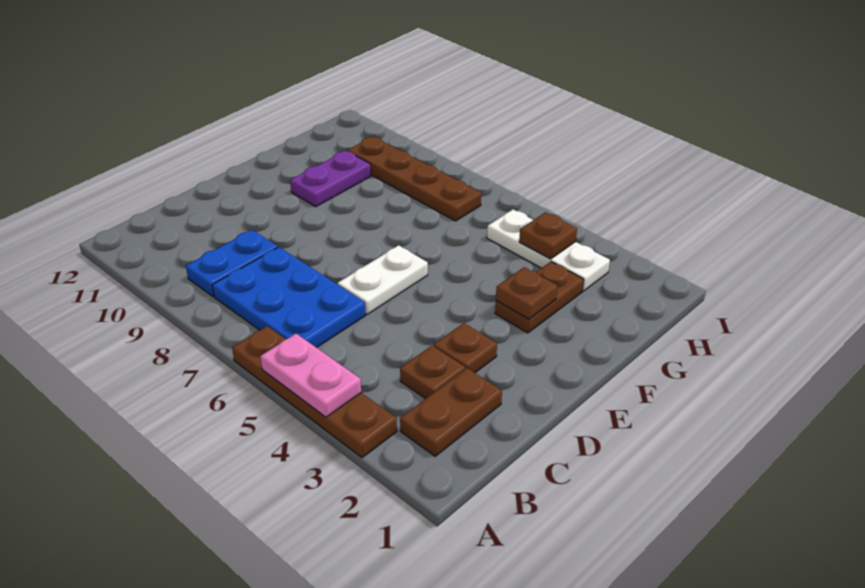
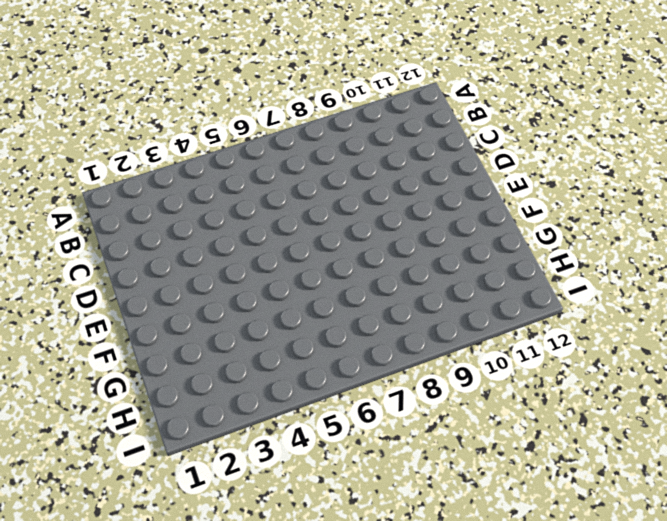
none -> brown plate A3:A6 level 1
none -> brown plate B2:C2 level 1
none -> blue plate B6:C8 level 1

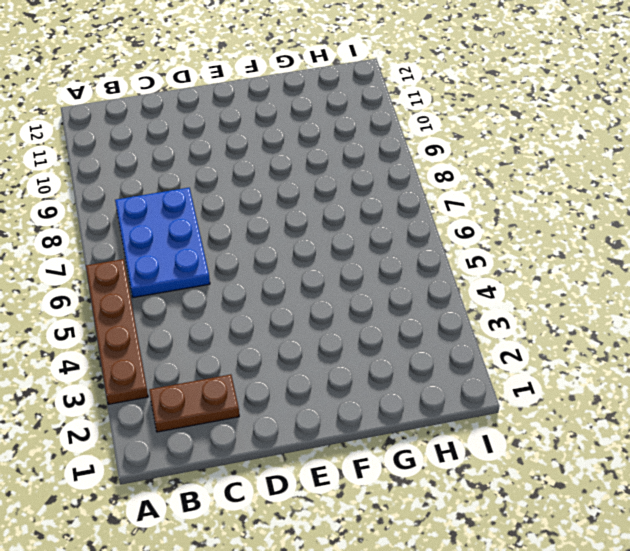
none -> blue plate B9:C9 level 1
none -> brown plate C3 level 1
none -> brown plate D3 level 1

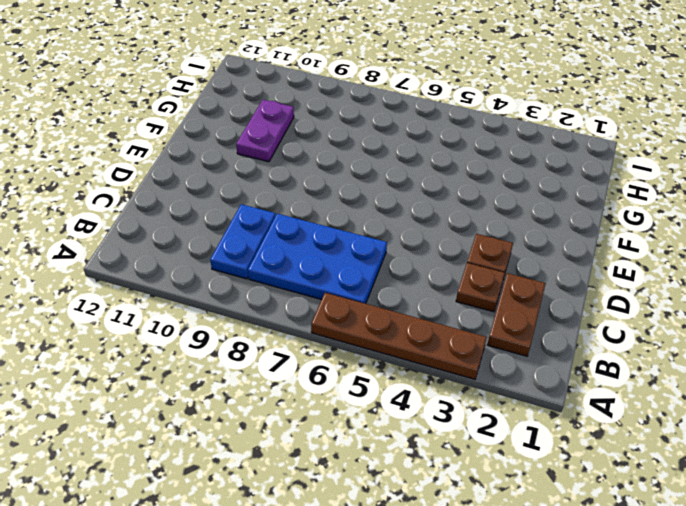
none -> white plate D6:E6 level 1
none -> brown plate F3:G3 level 1
none -> white plate H3:H5 level 1

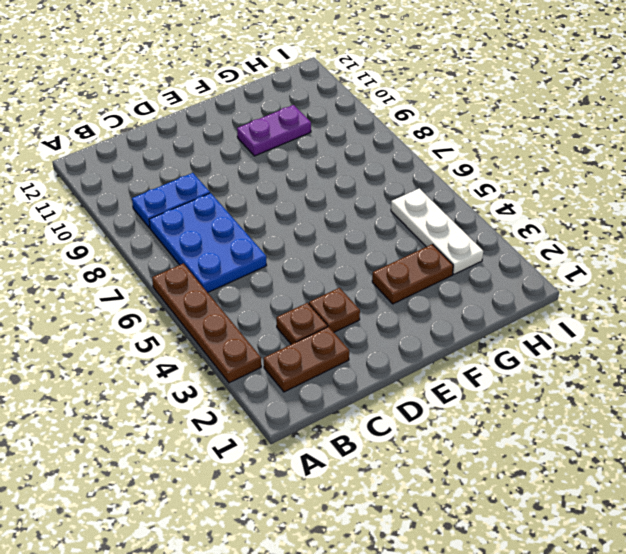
none -> white plate D6:E6 level 1
none -> brown plate H7:H10 level 1
none -> pink plate A4:A5 level 2

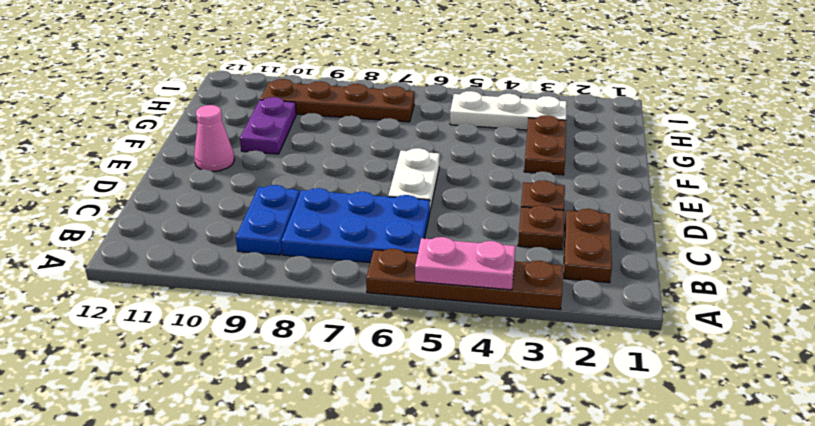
pink cone E11 level 1 -> none
none -> brown plate F3 level 2
none -> brown plate H4 level 2

